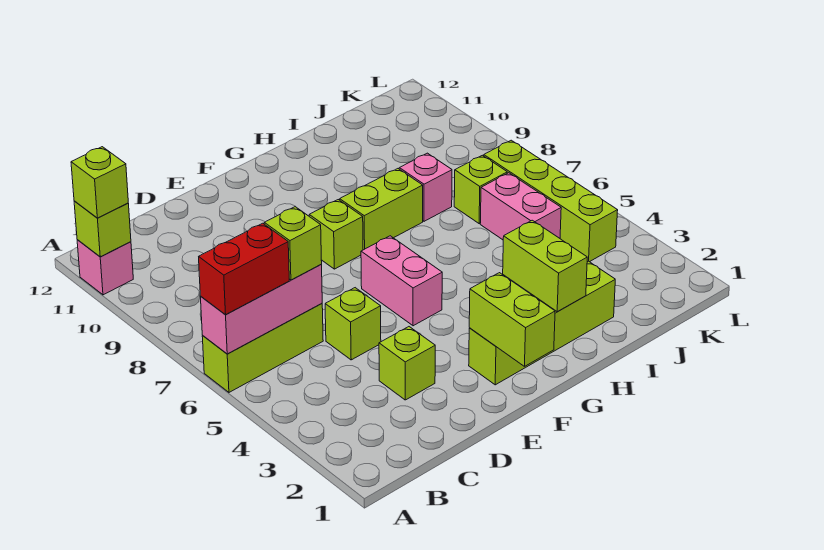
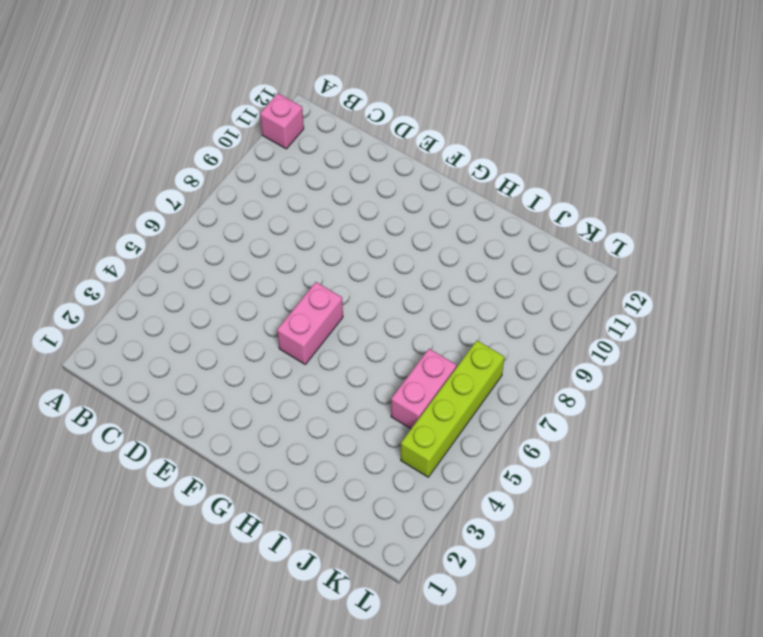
none -> lime brick A6:C6 level 1
none -> lime brick D3 level 1
none -> lime brick D5 level 1

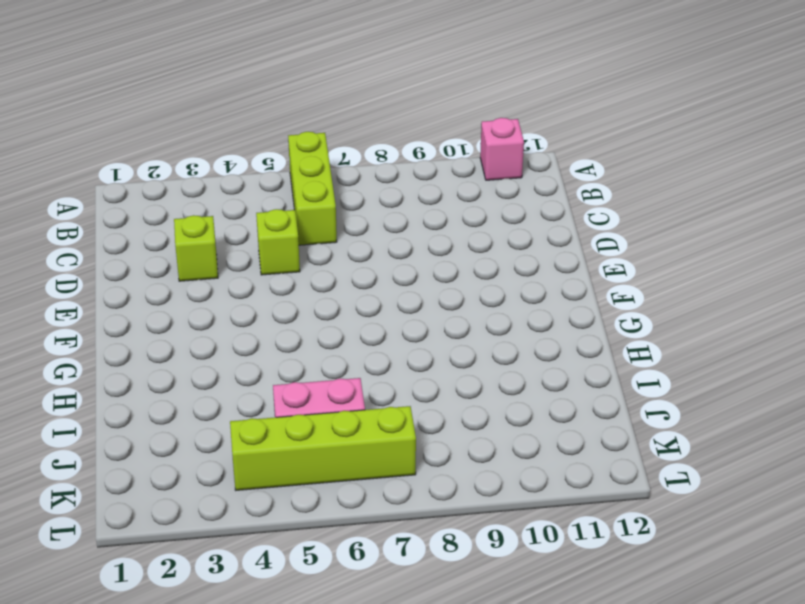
none -> lime brick F2:I2 level 1
none -> pink brick F5:F6 level 1
none -> lime brick F8 level 1

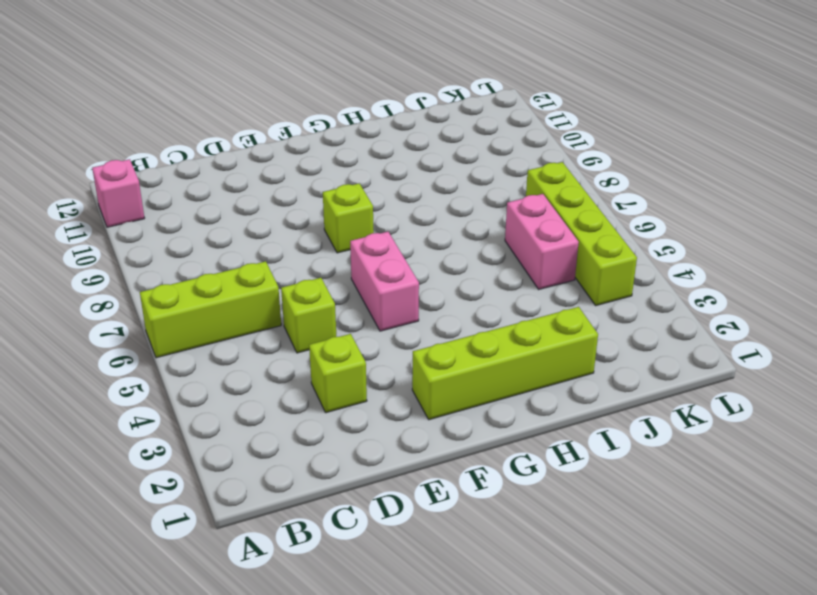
none -> lime brick G8:H8 level 1
none -> pink brick I8 level 1
none -> lime brick J7 level 1

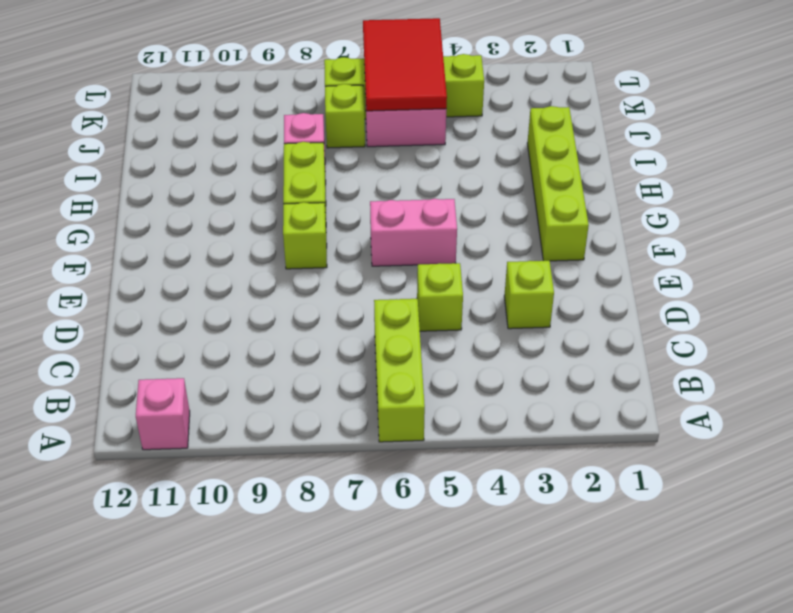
red tile J5:L6 level 2 -> none
none -> pink brick A6:C6 level 2
none -> lime brick A11 level 2
none -> lime brick F1:F2 level 2

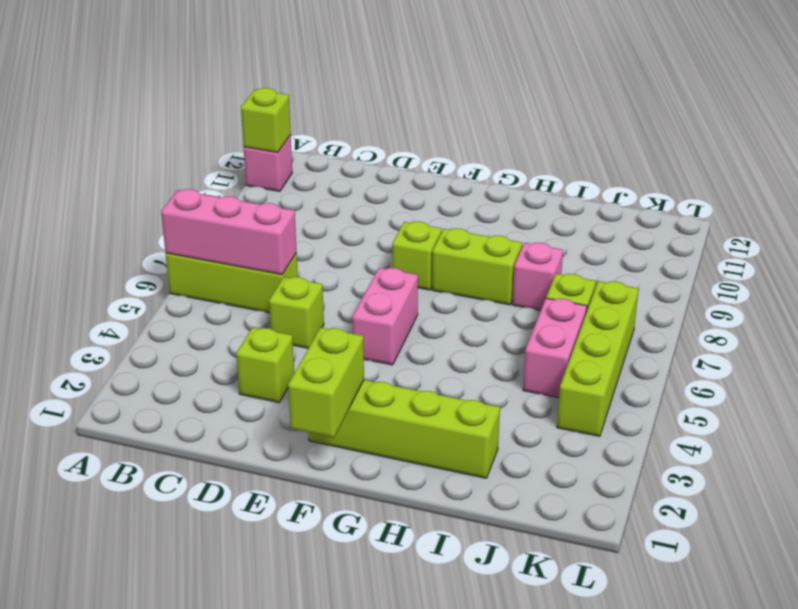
none -> lime brick H2:H3 level 2
none -> red brick A6:B6 level 3
none -> lime brick A11 level 3

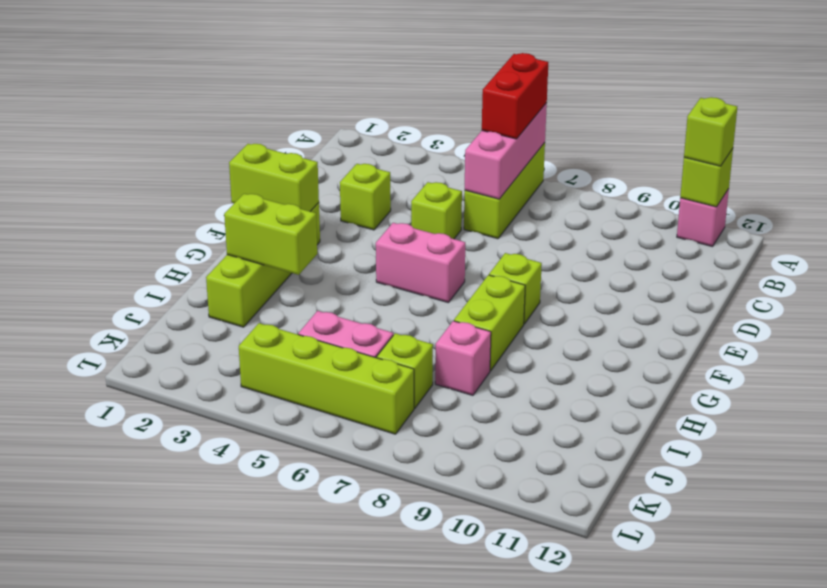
none -> lime brick C6 level 3

